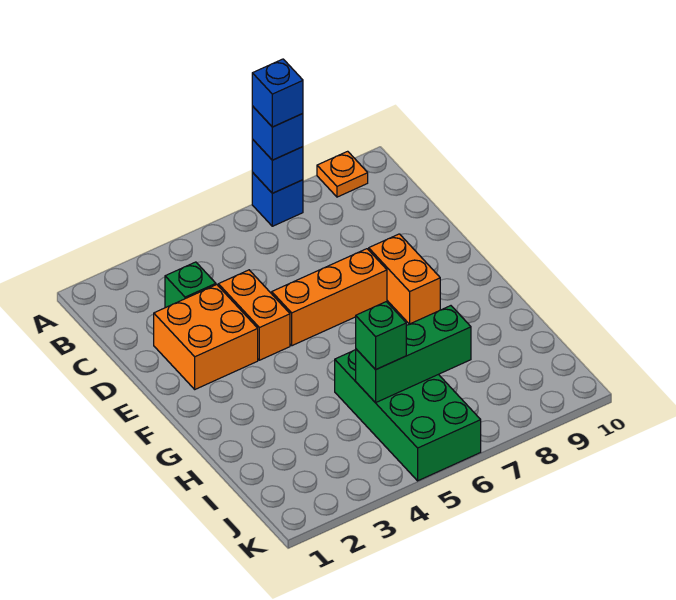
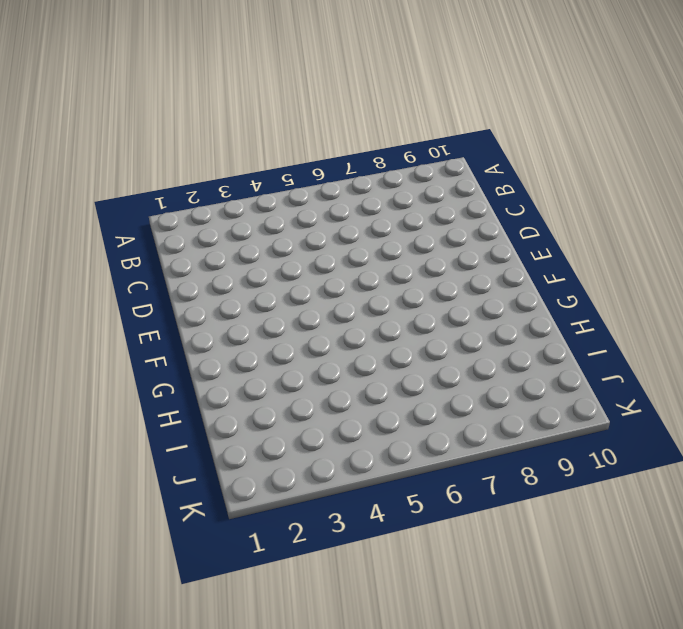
none -> blue brick A7 level 1
none -> orange plate A9 level 1
none -> green brick C3 level 1

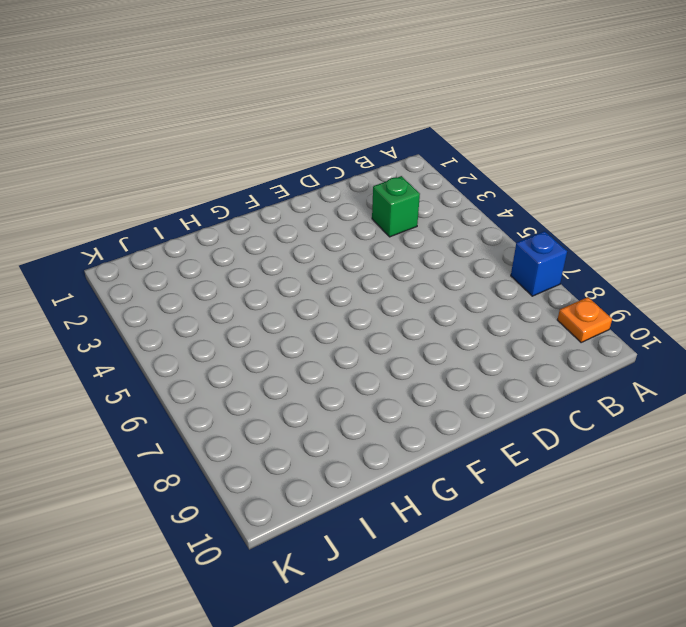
none -> orange brick D2:E3 level 1
none -> orange brick D4:E4 level 1
none -> orange brick E5:E7 level 1

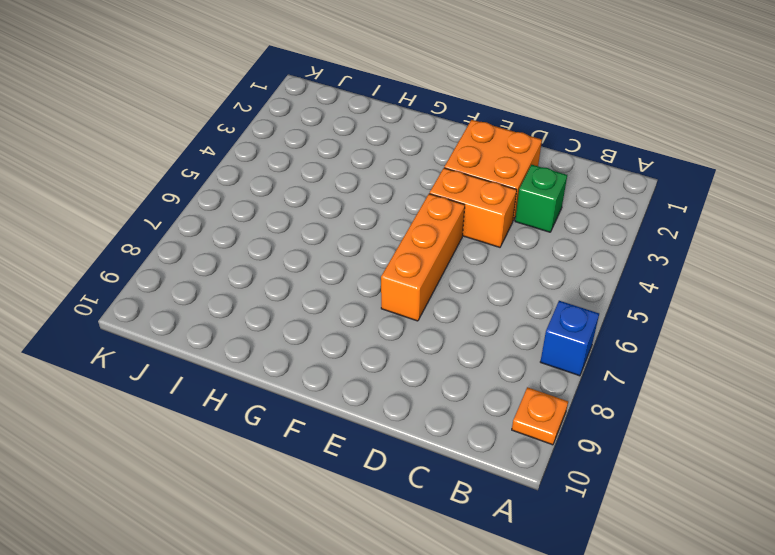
none -> orange brick E8:F8 level 1
none -> green brick H5:K6 level 1
none -> blue brick A7 level 2

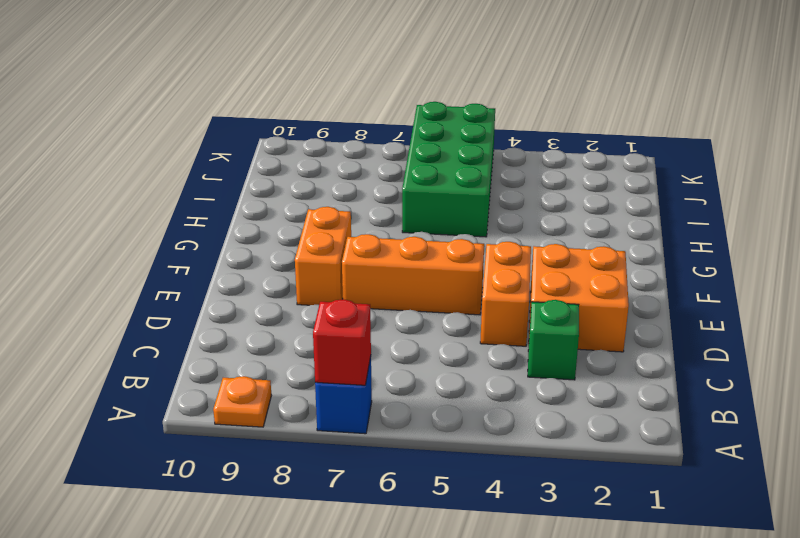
red brick A7 level 2 -> blue brick A7 level 2
none -> green brick I5:I7 level 2
none -> blue brick A7 level 3
none -> green brick I5 level 3

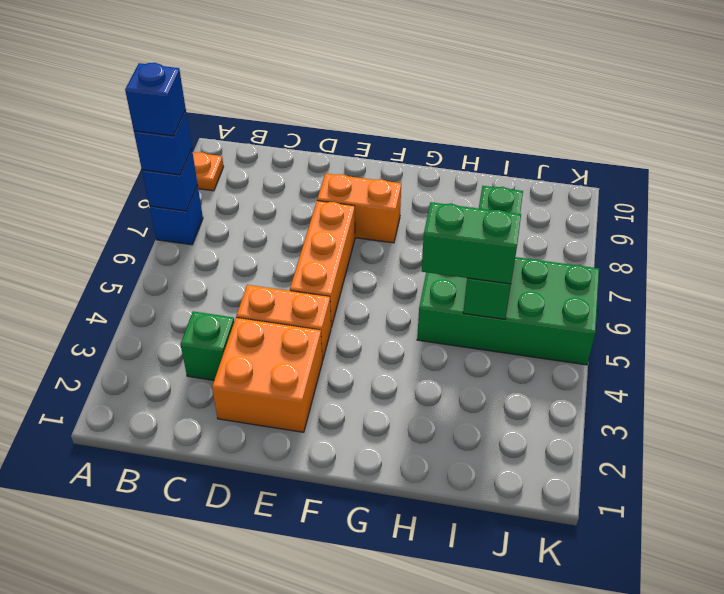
green brick H5:I5 level 3 -> green brick I5 level 3

